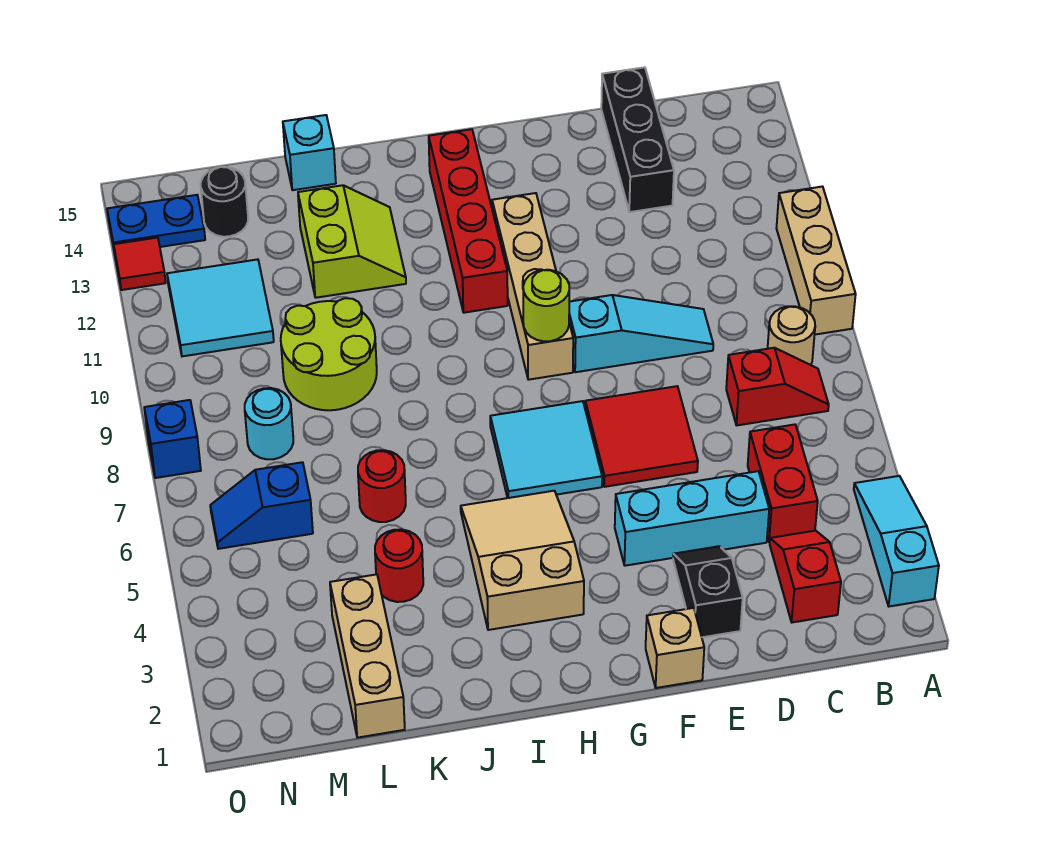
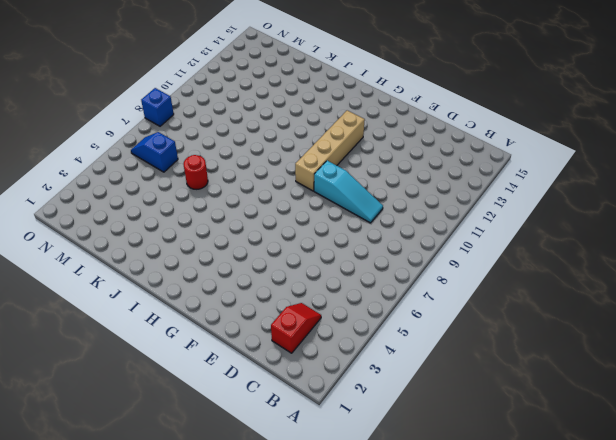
none -> cyan slope A2:A4 level 1 top 2
none -> tan brick A9:A11 level 1
none -> red slope B7:C7 level 1 top C
none -> tan round brick B8 level 1

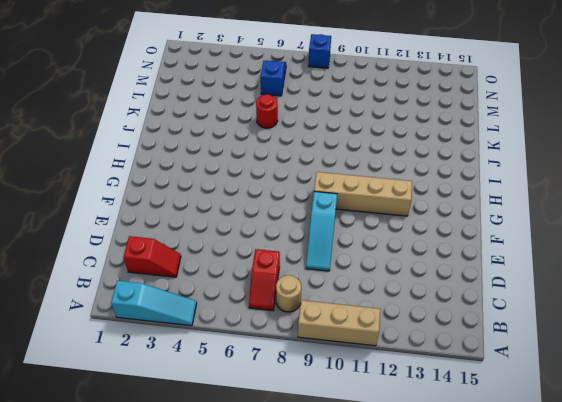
none -> red brick C4:C5 level 1
none -> cyan brick D4:F4 level 1
none -> black brick D13:D15 level 1
none -> black slope E2:E3 level 1 top 2

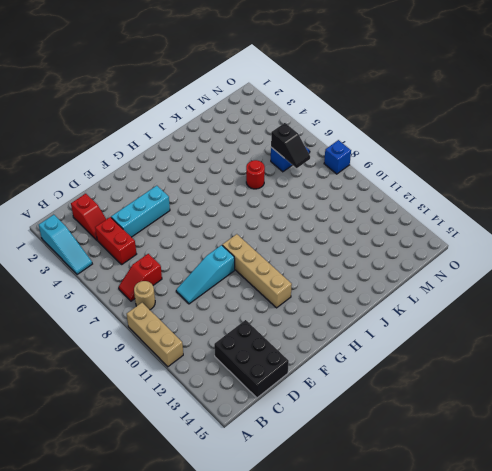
black brick C13:D15 level 1 -> black brick D13:D15 level 1
black slope M6:M7 level 2 top 6 -> black slope E2:E3 level 1 top 2
none -> red tile E6:F7 level 1
none -> tan brick F1 level 1
none -> cyan tile G6:H7 level 1
none -> tan slope H3:I5 level 1 top 3

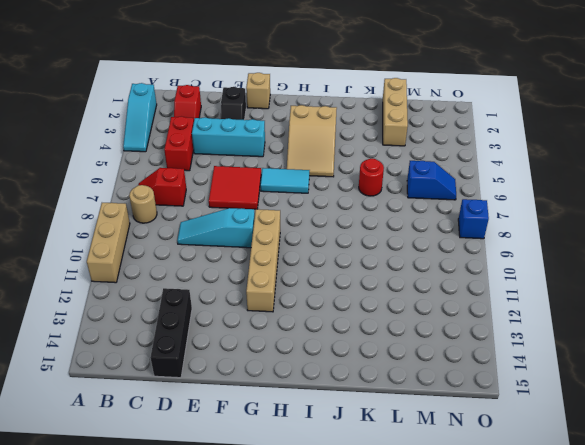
cyan tile G6:H6 level 1 -> cyan tile G6:H7 level 1
none -> red brick H11:H14 level 1
none -> lime slope J12:K13 level 1 top K
none -> red round brick K4 level 1
none -> lime round brick K9:L10 level 1

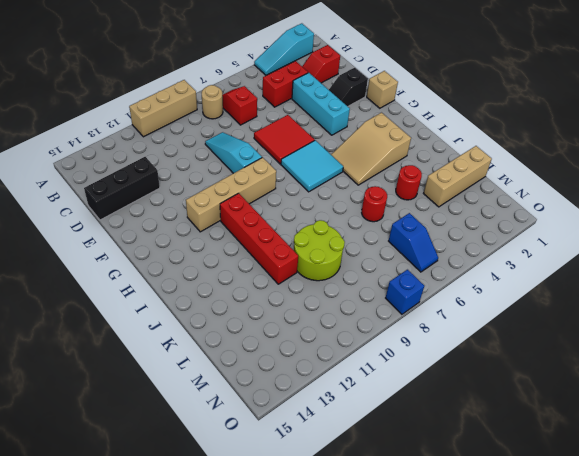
red brick H11:K11 level 1 -> red brick H11:H14 level 1
none -> lime slope J12:K13 level 1 top K
none -> cyan brick K15 level 1
none -> cyan round brick M8 level 1
none -> cyan tile M11:N12 level 1

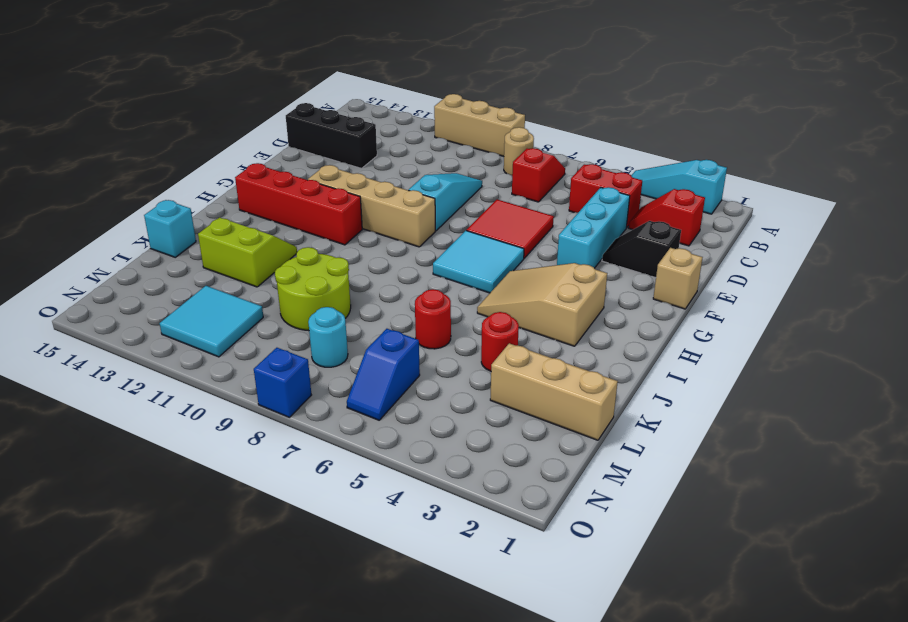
none -> black round brick M14 level 1
none -> blue plate N14:O14 level 1
none -> red tile O13 level 1
none -> lime round brick G9 level 2

